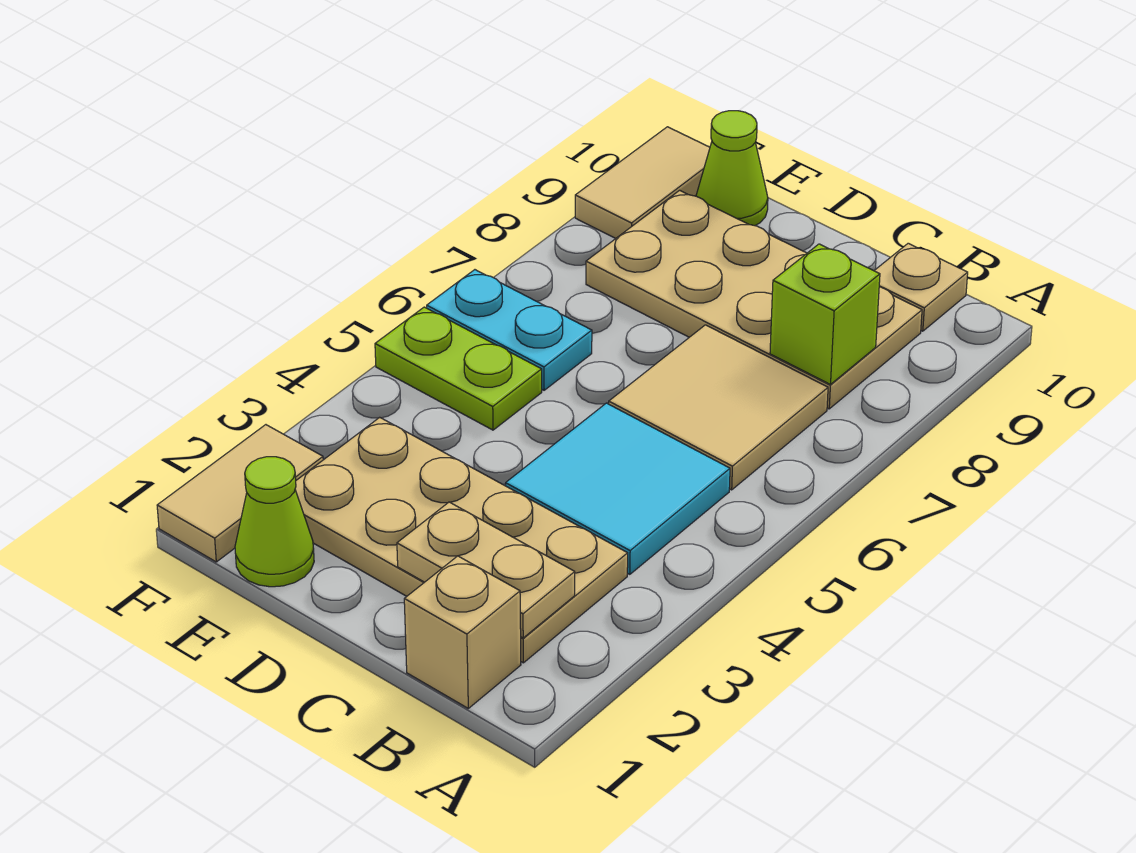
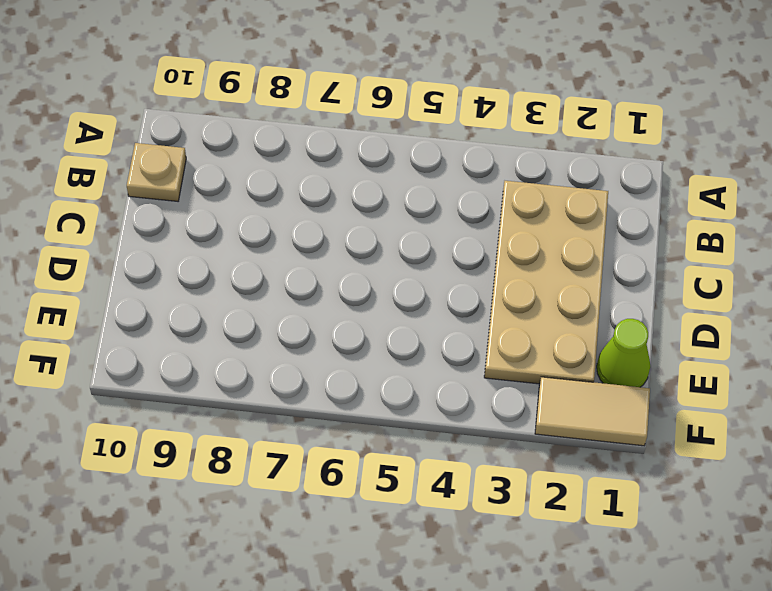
none -> tan brick B1 level 1
none -> cyan tile B4:C5 level 1
none -> tan tile B6:C7 level 1

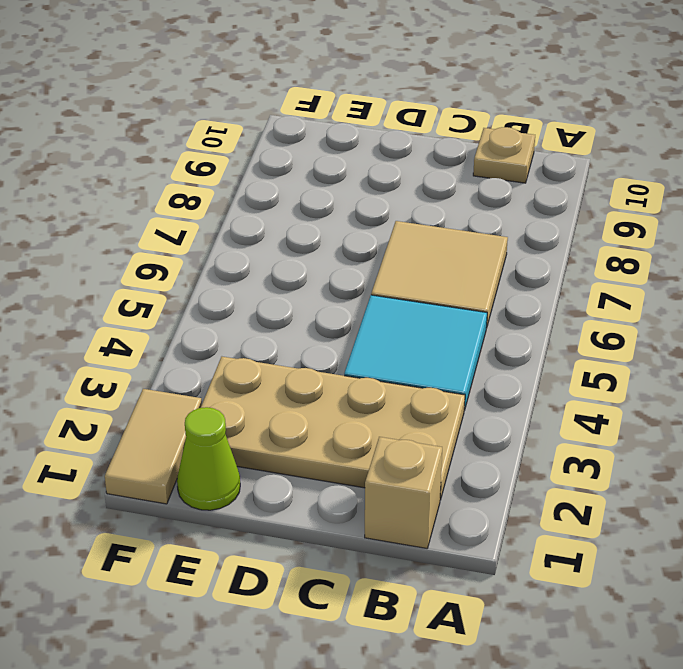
none -> tan plate B8:E9 level 1
none -> lime plate E5:F5 level 1
none -> cyan plate E6:F6 level 1

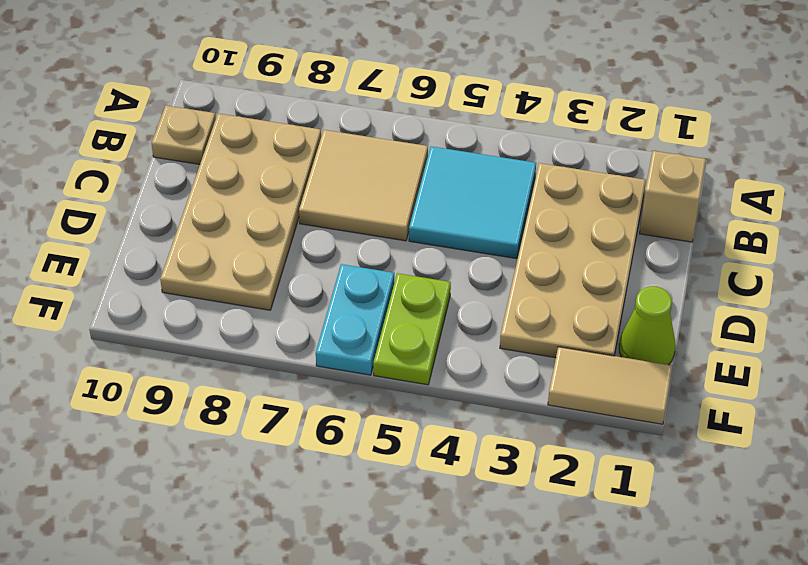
none -> lime cone E10 level 1
none -> tan tile F9:F10 level 1
none -> tan plate B2:C2 level 2

